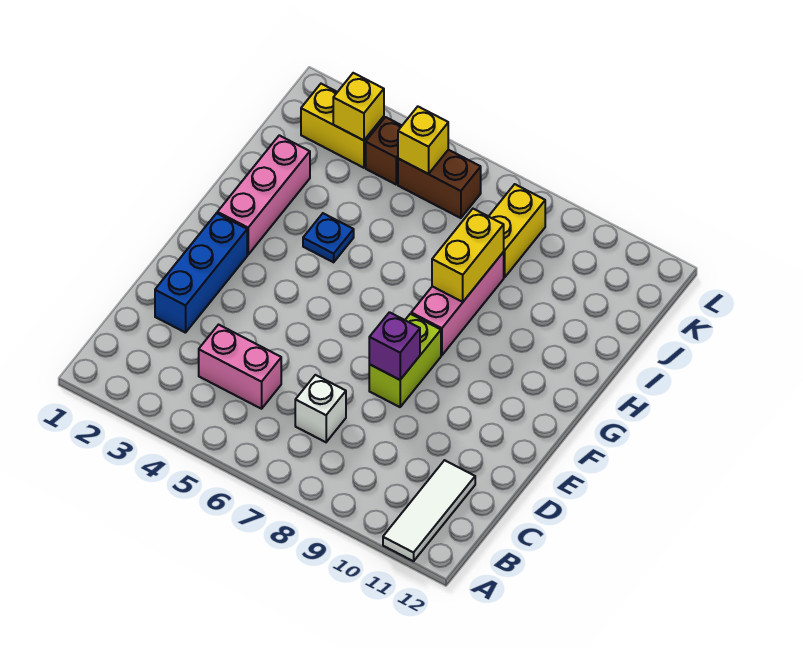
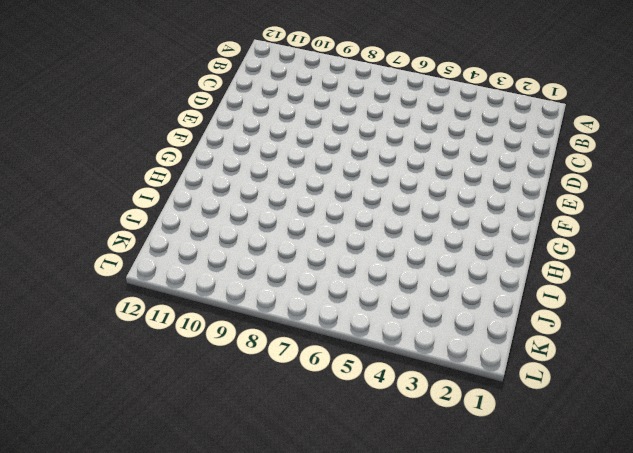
none -> white tile A11:C11 level 1
none -> pink brick C4:C5 level 1
none -> white brick C7 level 1

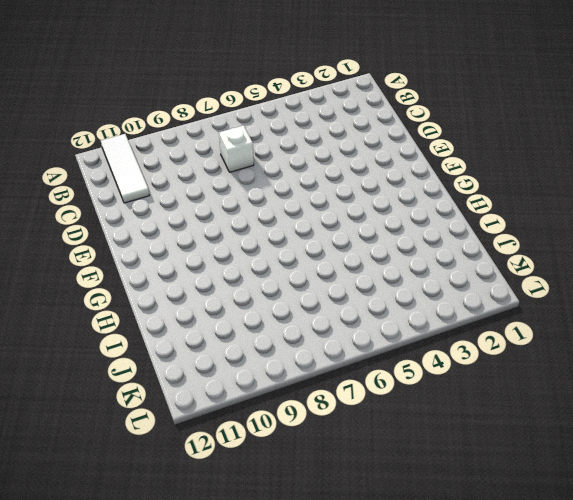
none -> pink brick C4:C5 level 1
none -> blue brick D2:F2 level 1
none -> lime brick E8:F8 level 1

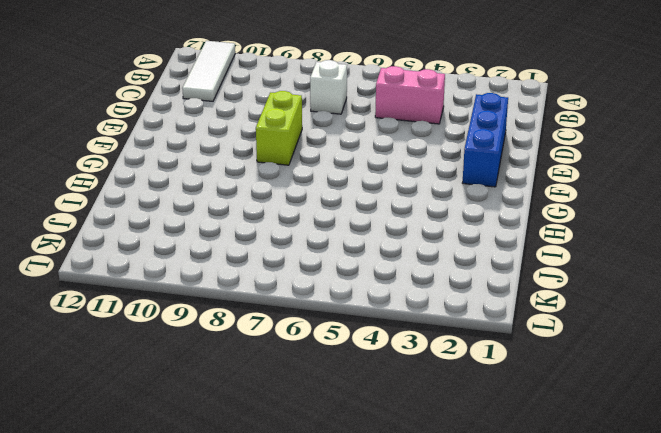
none -> pink brick G2:I2 level 1
none -> pink brick G8:I8 level 1
none -> blue plate H4 level 1

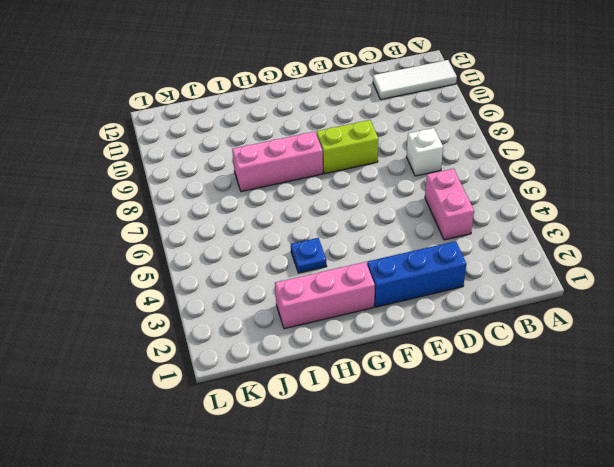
none -> yellow brick J8:K8 level 1
none -> yellow brick K2:K3 level 1
none -> brown brick K4 level 1

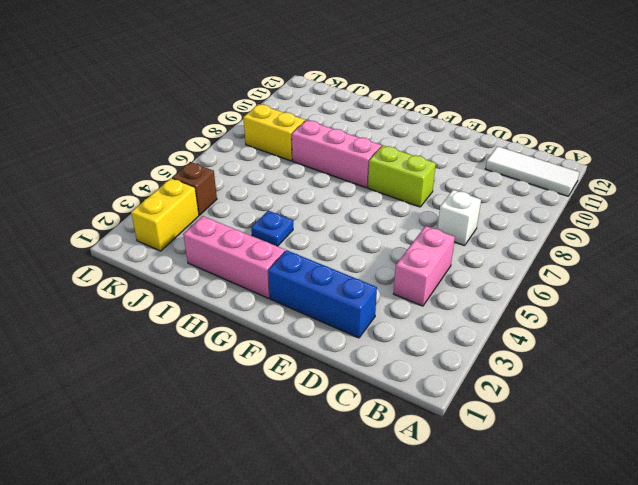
none -> brown brick K5:K6 level 1
none -> purple brick E8 level 2
none -> yellow brick H8:I8 level 2

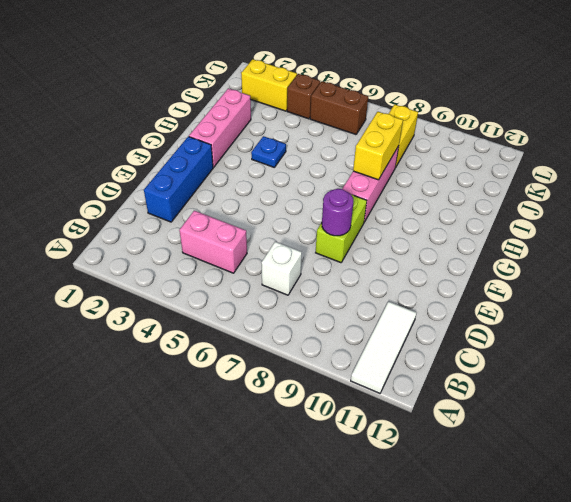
purple round brick E8 level 2 -> purple brick E8 level 2
none -> yellow brick K3 level 2
none -> yellow brick K5 level 2

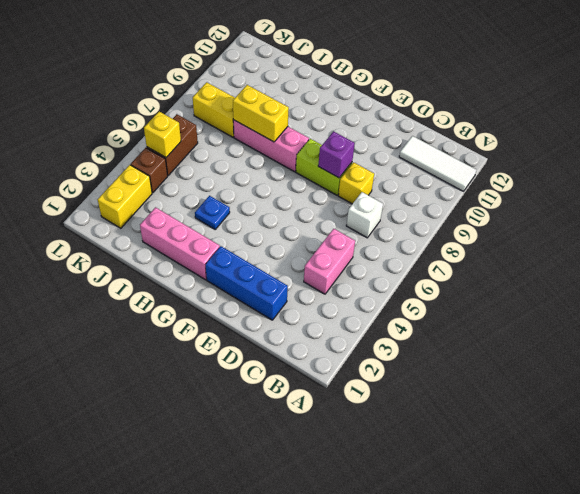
yellow brick D8 level 1 -> yellow brick K3 level 2

